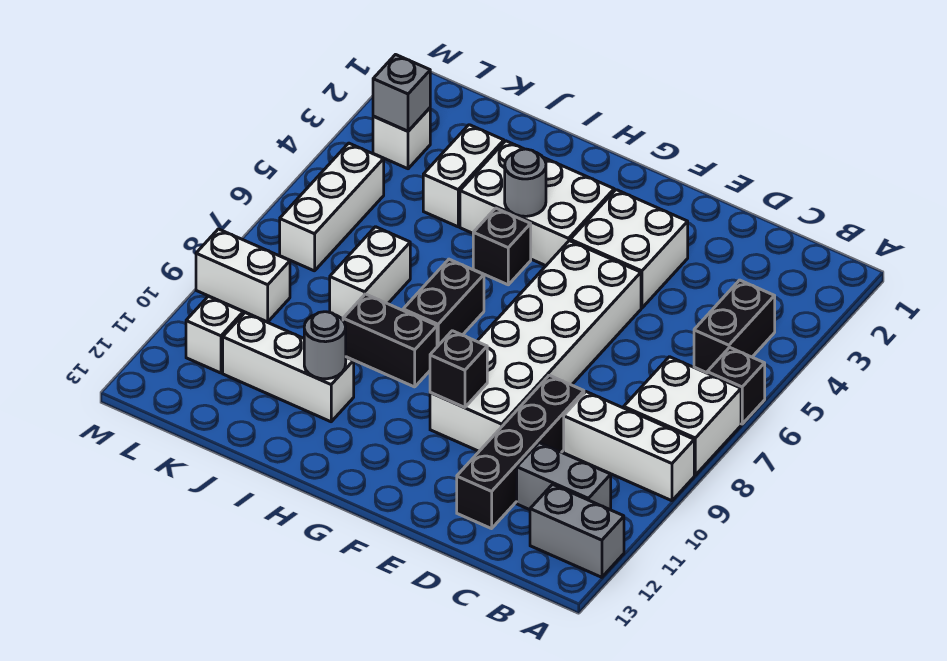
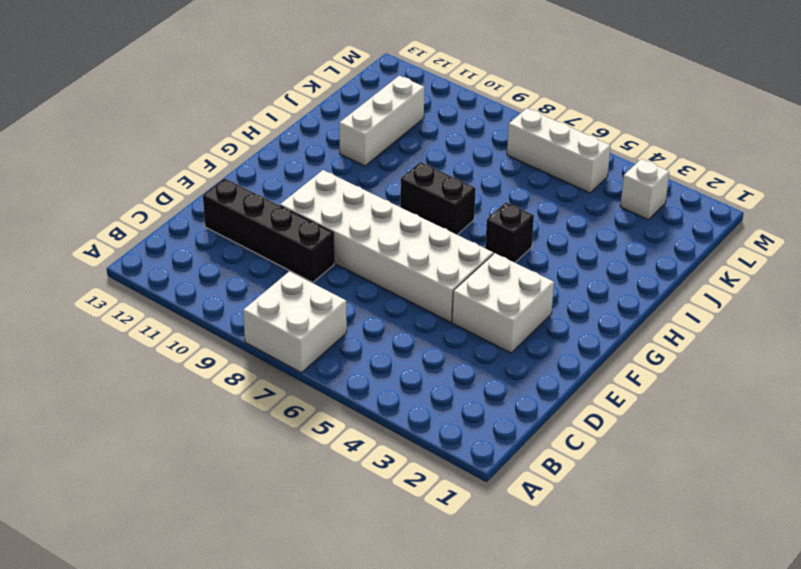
none -> black brick A6 level 1
none -> white brick A9:C9 level 1
none -> grey brick A12:B12 level 1

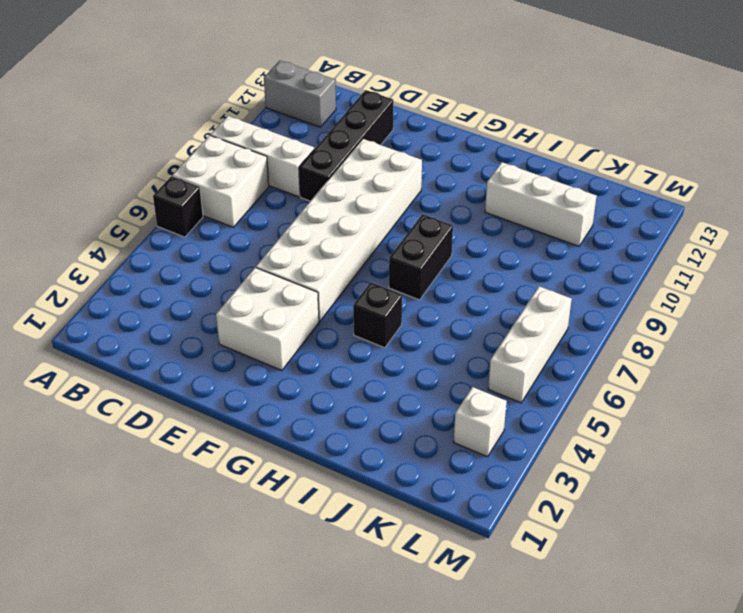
none -> black brick B4:B5 level 1
none -> grey brick B11:C11 level 1
none -> white brick G3:I4 level 1

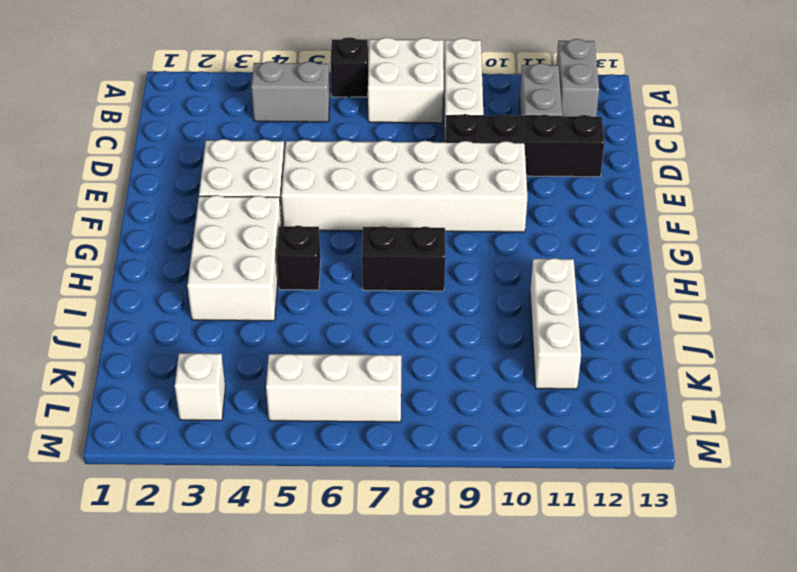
grey brick B4:B5 level 1 -> black brick B4:B5 level 1
none -> black brick H9:I9 level 1
none -> white brick J3:J4 level 1
none -> white brick J7:J8 level 1

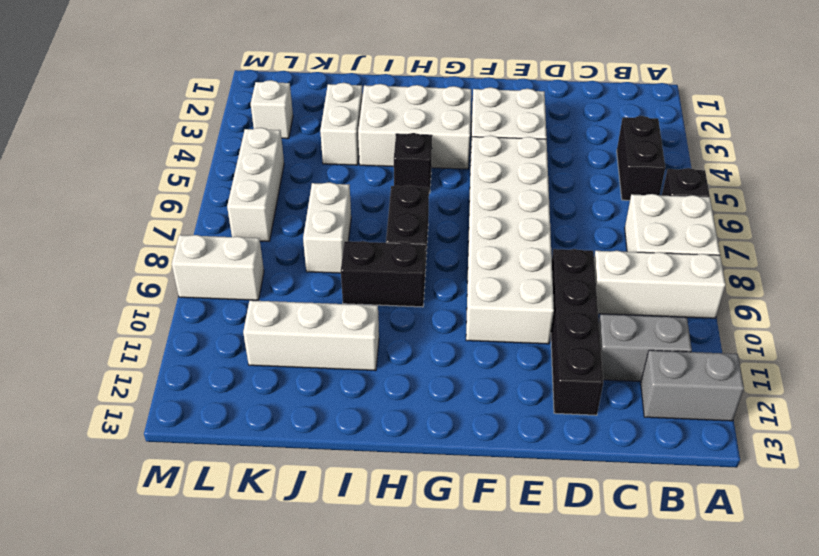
none -> white brick L11 level 1
none -> black brick F10 level 2
none -> grey round brick H4 level 2

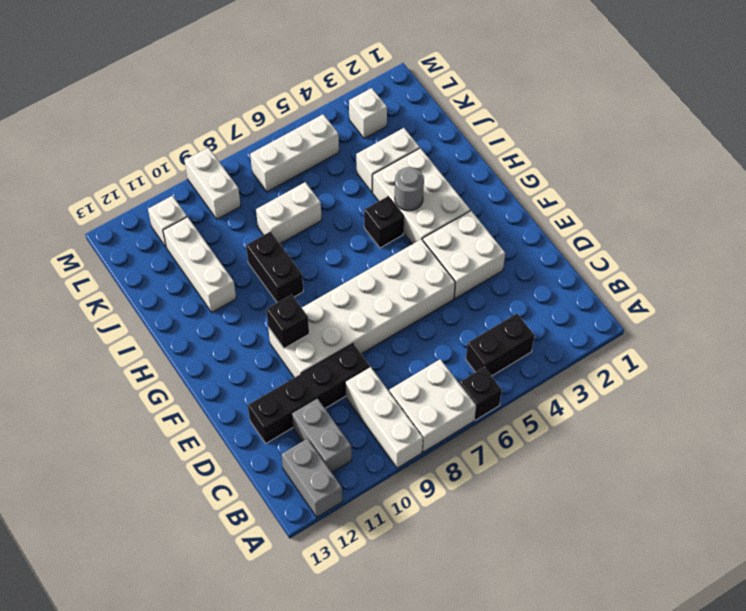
none -> black brick H7:H8 level 1
none -> grey round brick I11 level 2
none -> grey brick L3 level 2

